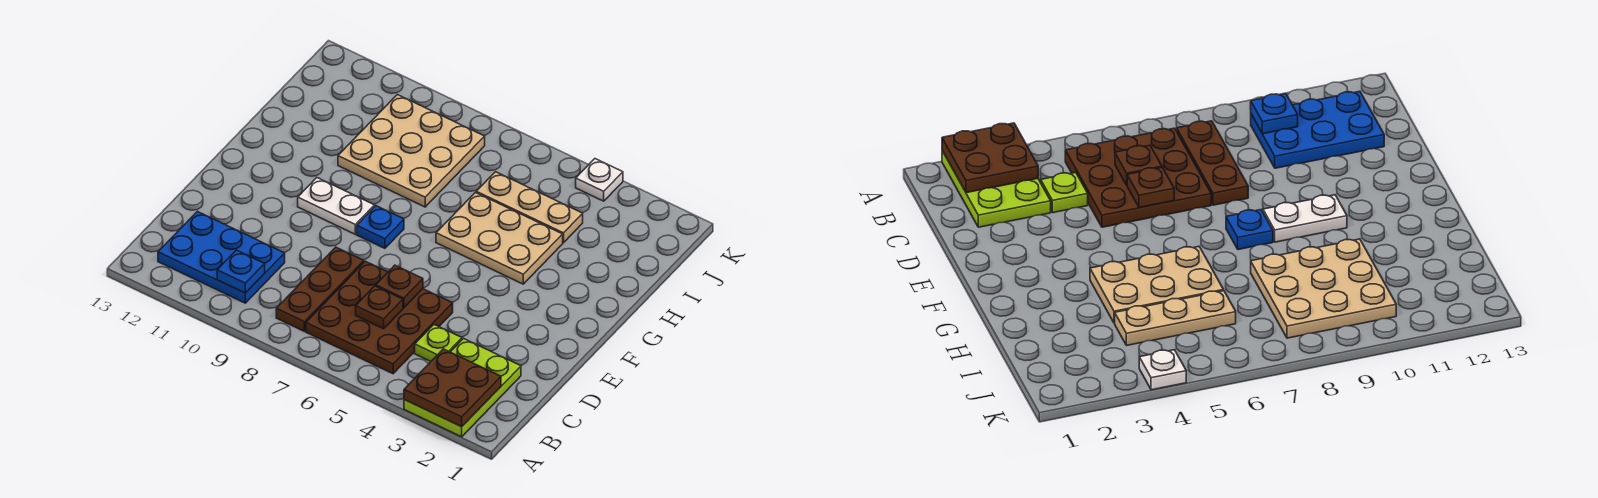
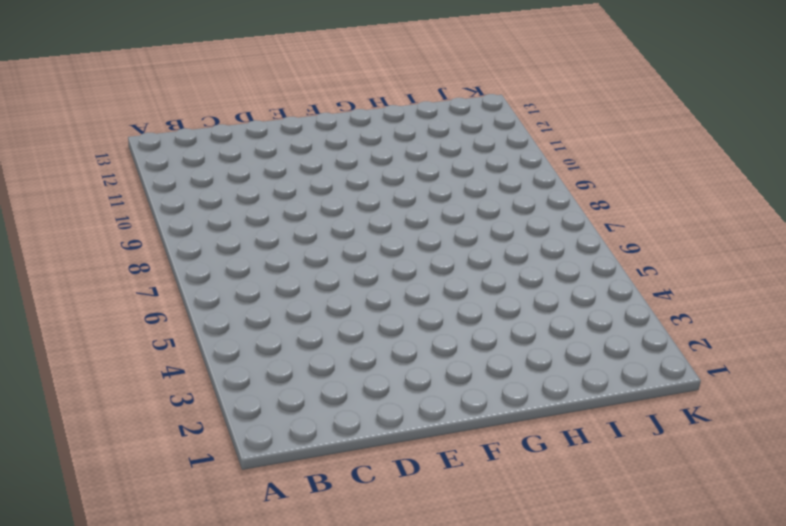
none -> lime plate A2:C3 level 1
none -> brown plate B5:D7 level 1
none -> brown plate B8:D8 level 1

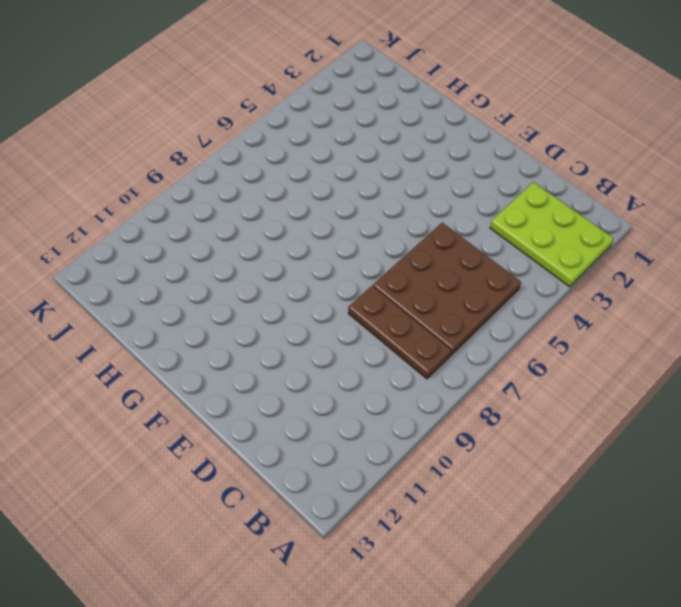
none -> blue plate B10:C12 level 1
none -> lime plate C4 level 1
none -> blue plate F8 level 1

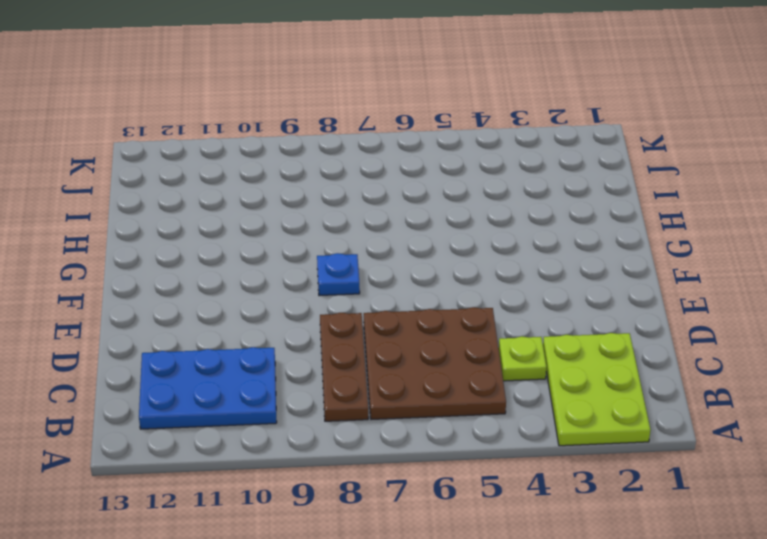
none -> white plate F9:F10 level 1
none -> tan plate G4:H6 level 1
none -> tan plate H8:J10 level 1

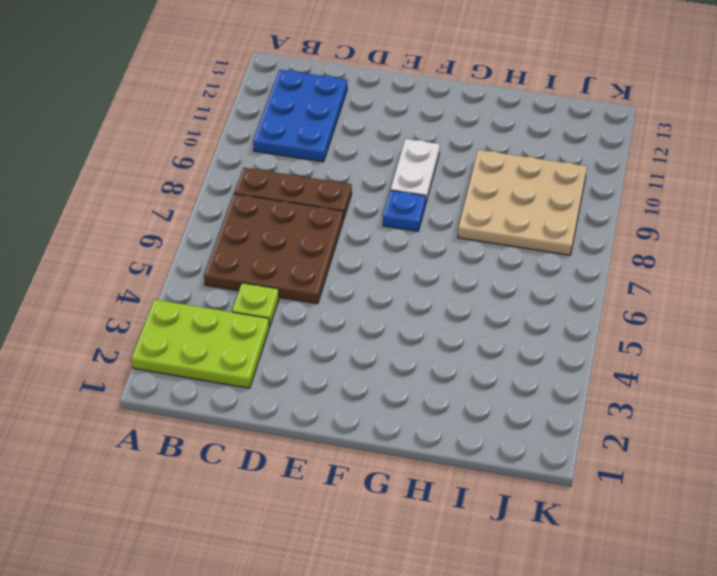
none -> tan plate G4:H6 level 1
none -> tan plate I4:I6 level 1
none -> white plate K4 level 1

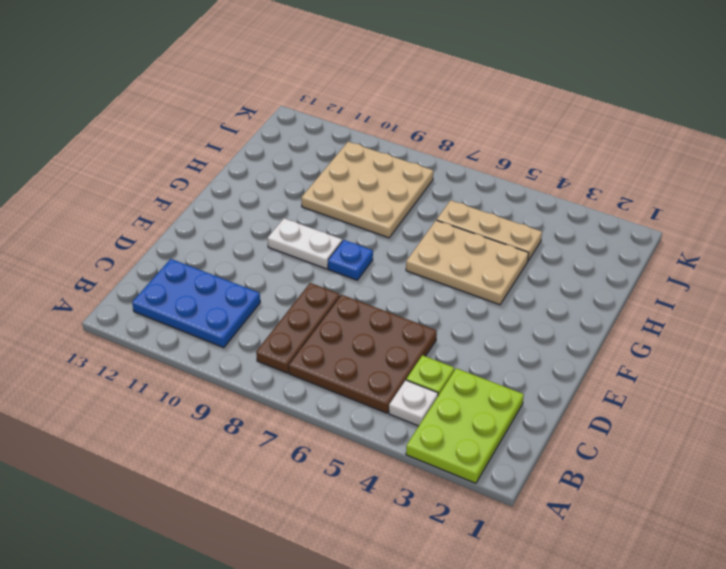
white plate B4 level 1 -> white plate K4 level 1
none -> brown plate A2:B3 level 2
none -> blue plate B10 level 2
none -> brown plate C6 level 2

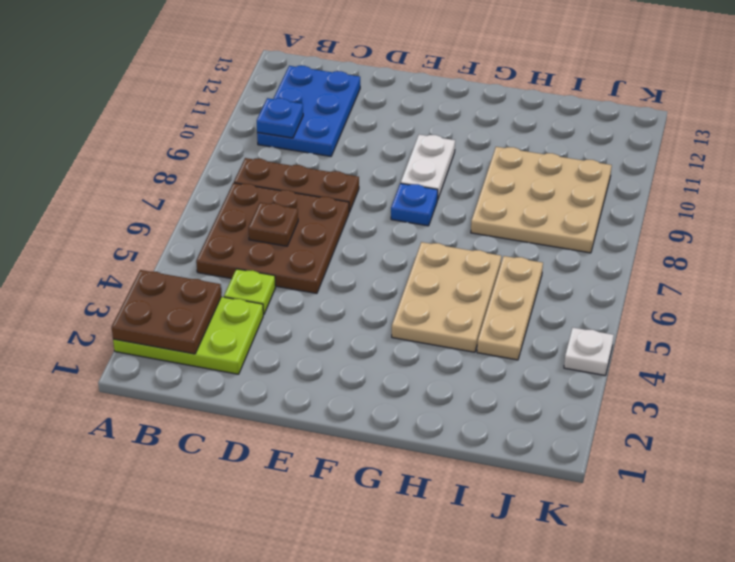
none -> brown plate D6 level 2

